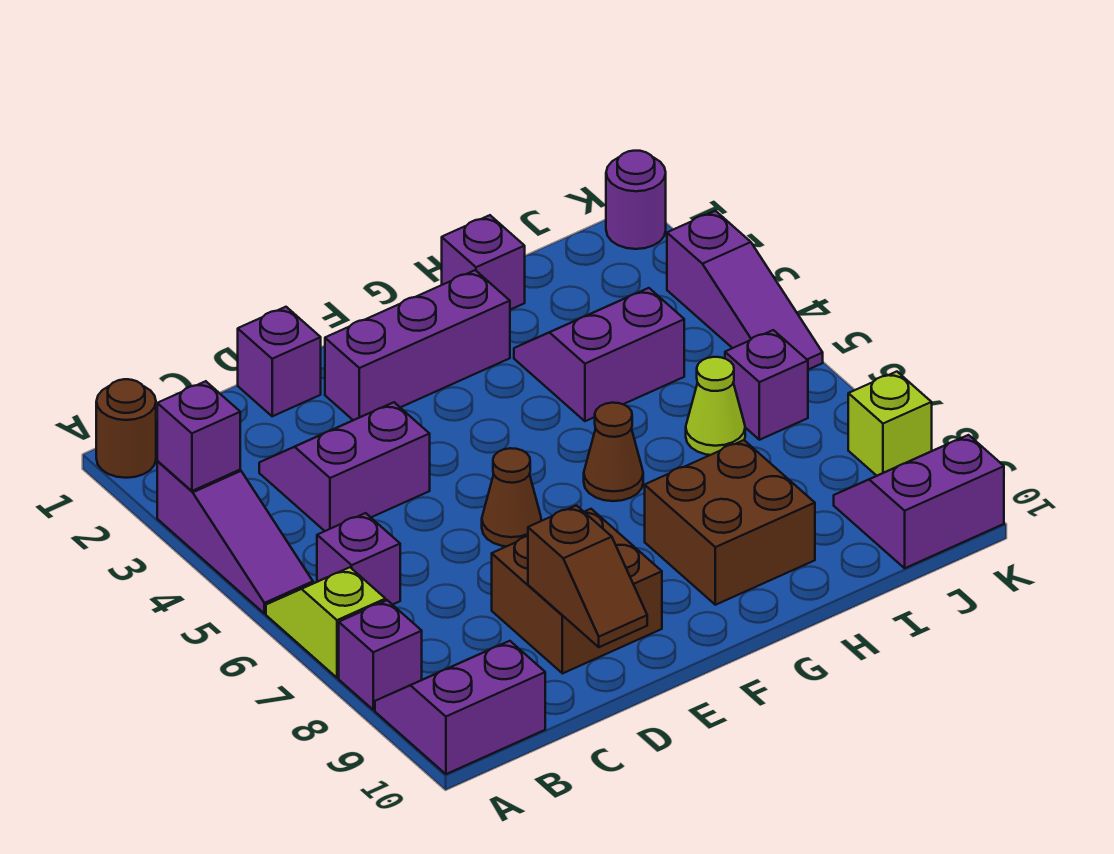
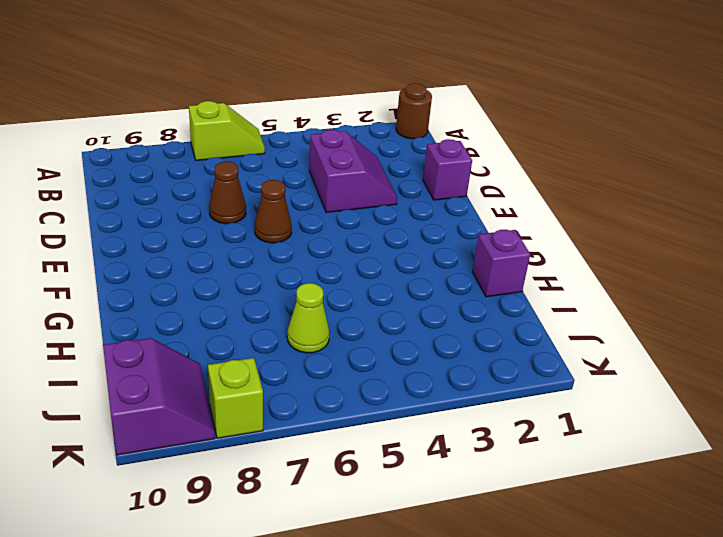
brown cone D7 level 1 -> brown cone G6 level 1
none -> purple slope A3:A5 level 1 top 3
none -> purple brick A8 level 1
none -> purple slope A9:B10 level 1 top 10

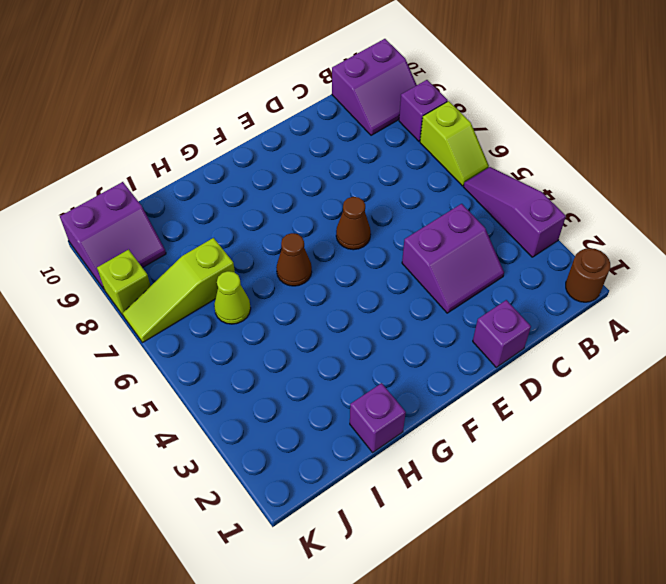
lime slope I7:K7 level 1 top I -> none
none -> purple brick B6 level 1
none -> brown brick D8:E9 level 1
none -> purple brick E2:G2 level 1

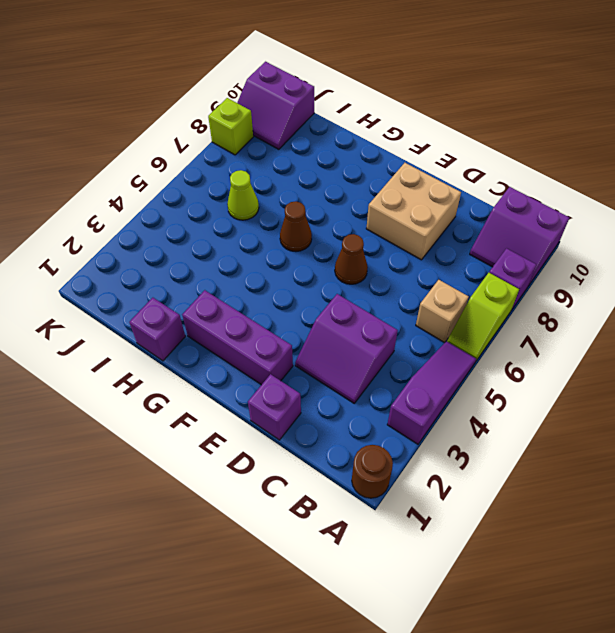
tan brick B6 level 1 -> purple brick B6 level 1
tan brick D8:E9 level 1 -> brown brick D8:E9 level 1
none -> brown brick G8:H9 level 1
none -> purple slope H3:I4 level 1 top 4
none -> purple brick J6 level 1

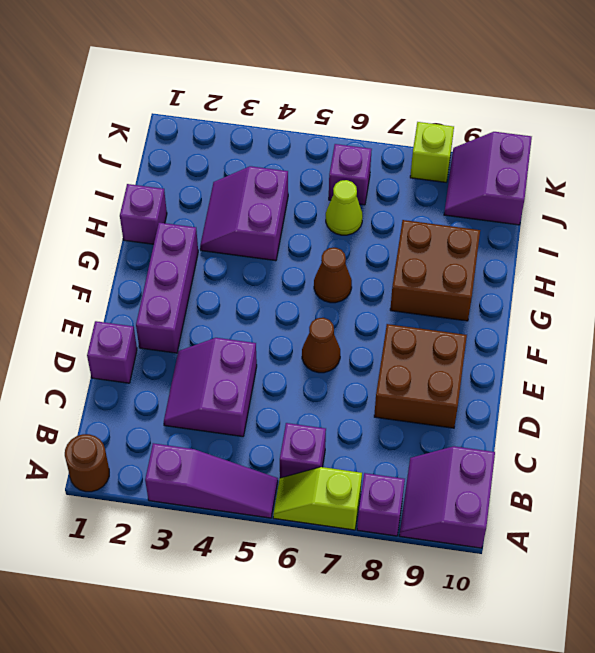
none -> purple round brick K1 level 1
none -> purple slope K3:K5 level 1 top 3
none -> purple brick A3 level 2

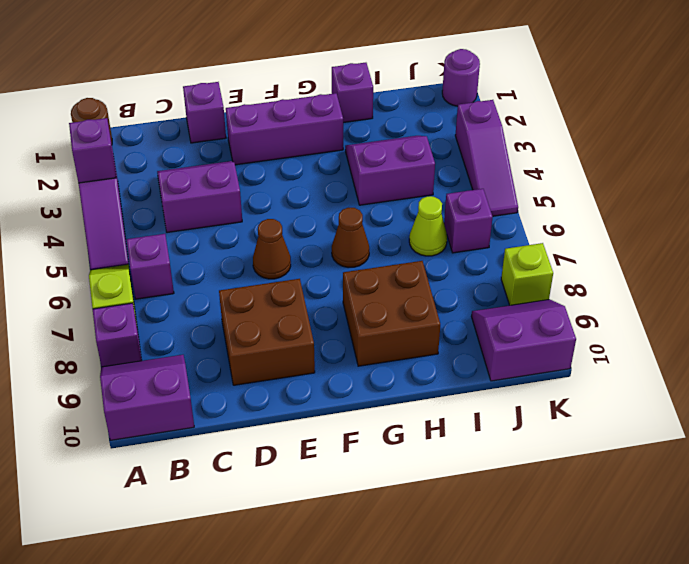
none -> brown slope D9:D10 level 2 top 9

